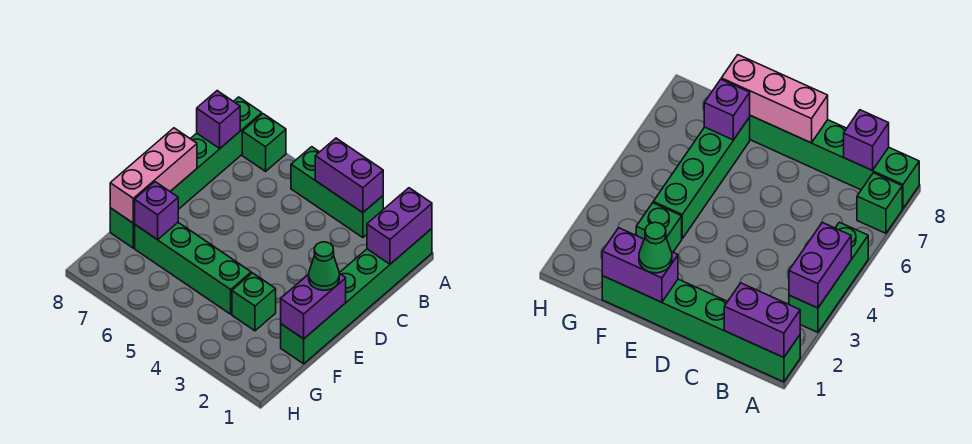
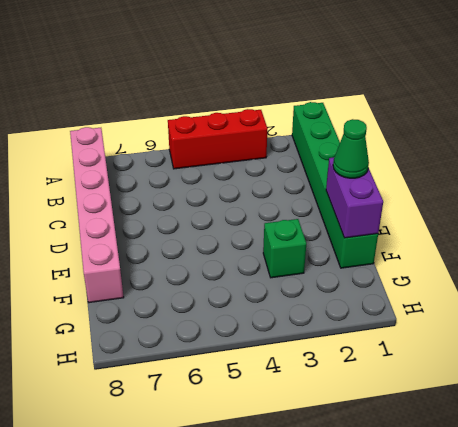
red brick A3:A5 level 1 -> green brick A3:A5 level 1
pink brick A8:F8 level 1 -> green brick A8:F8 level 1
none -> green brick A7 level 1
none -> green brick F4:F7 level 1
none -> purple brick A1:B1 level 2

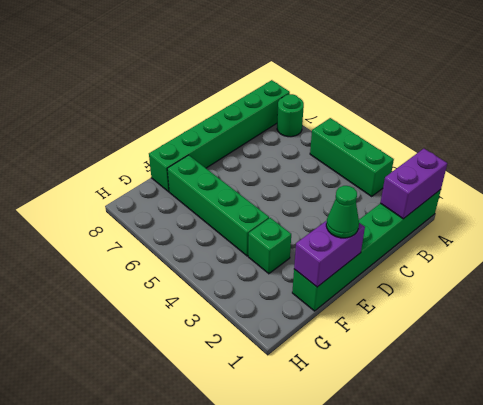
green round brick A7 level 1 -> green brick A7 level 1
none -> purple brick A3:A4 level 2
none -> purple brick B8 level 2
none -> pink brick D8:F8 level 2

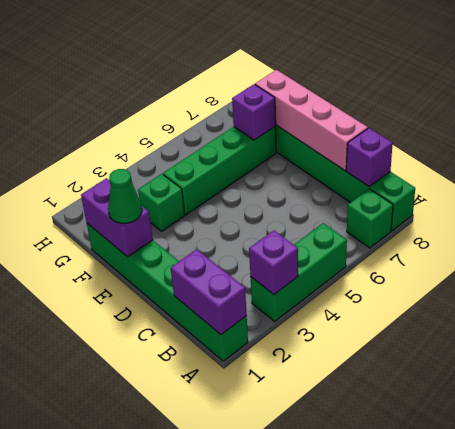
purple brick A3 level 2 -> purple brick A3:A4 level 2
pink brick C8:F8 level 2 -> pink brick D8:F8 level 2

